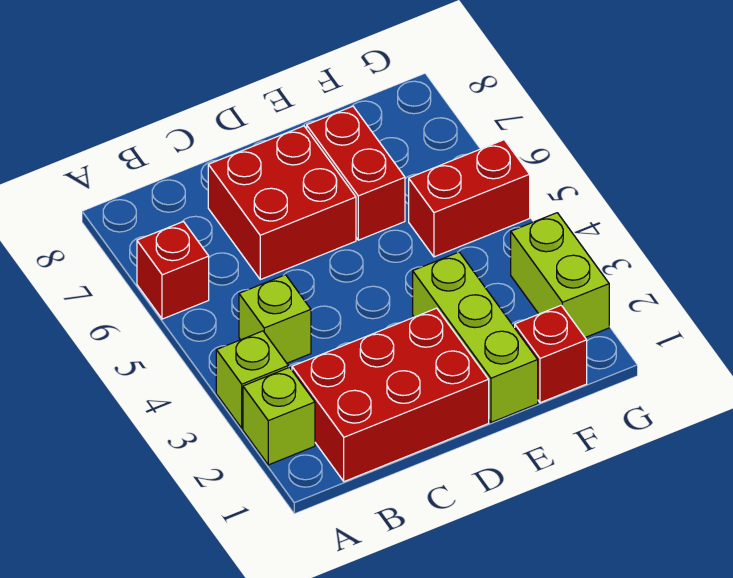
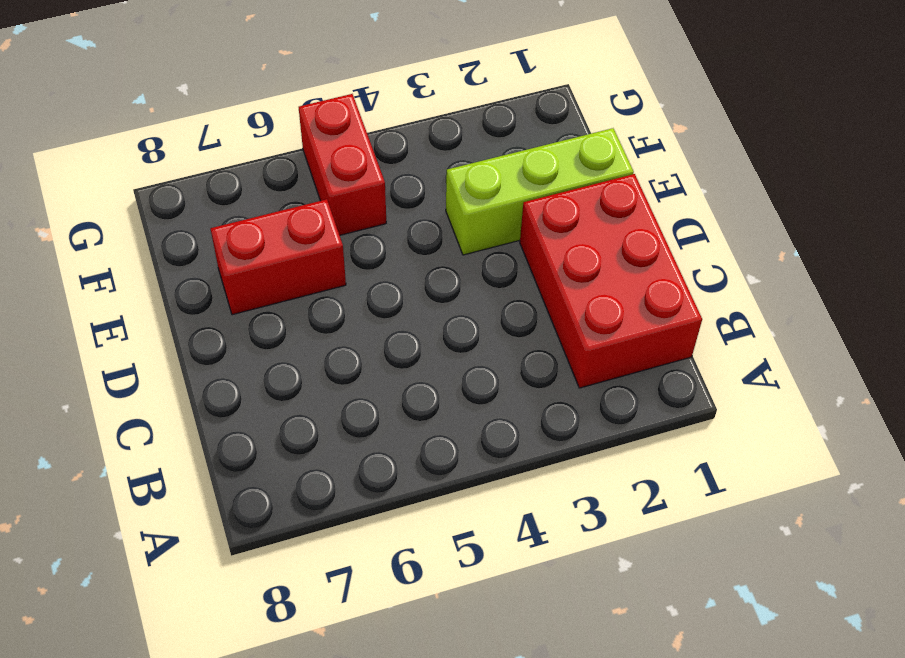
none -> lime brick A2 level 1
none -> lime brick A3 level 1

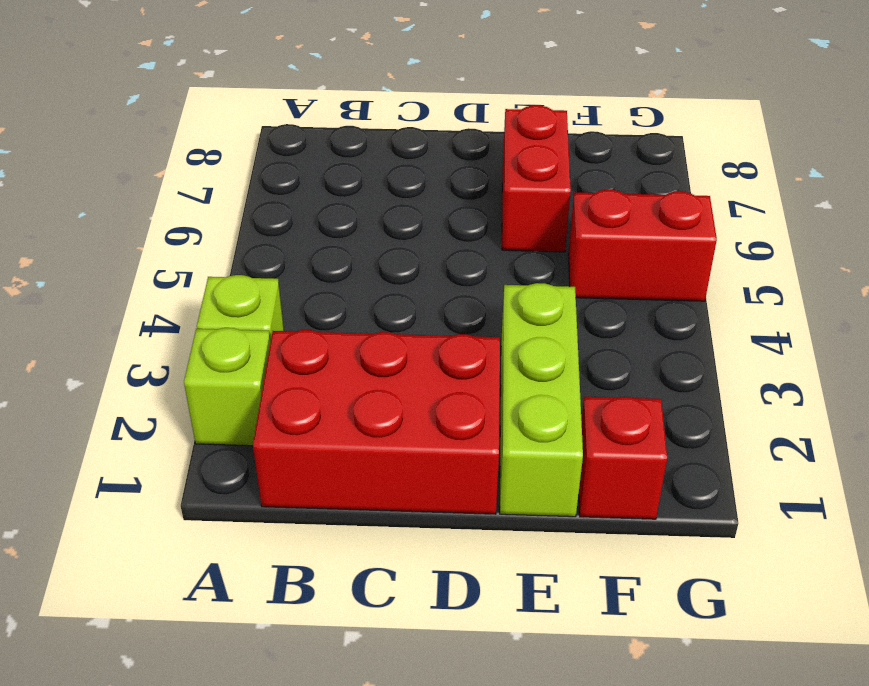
none -> red brick A6 level 1
none -> lime brick B4 level 1

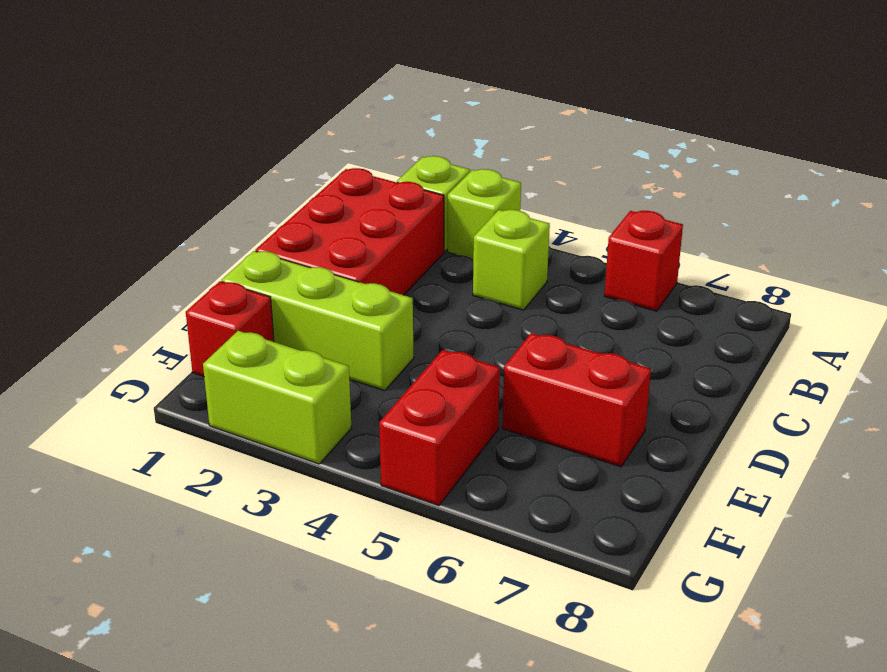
none -> red brick C6:D7 level 1

